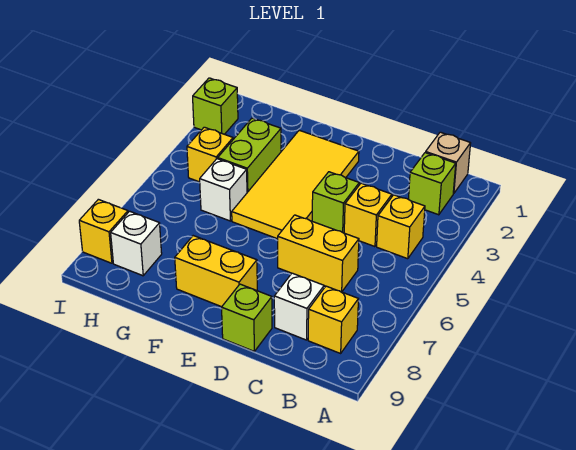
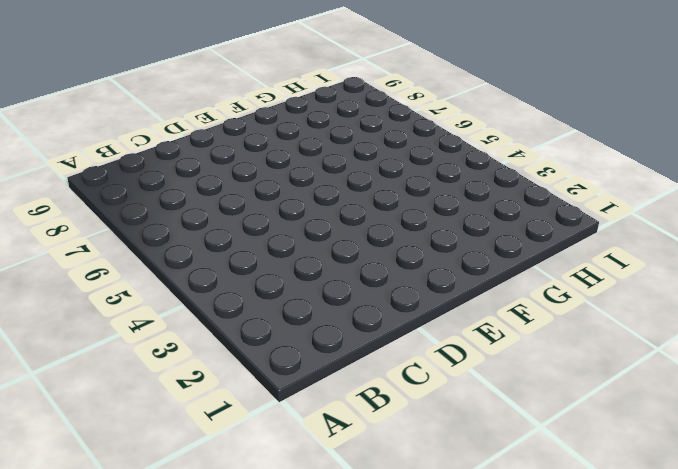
none -> tan brick B1 level 1
none -> lime brick B2 level 1
none -> yellow brick B4 level 1

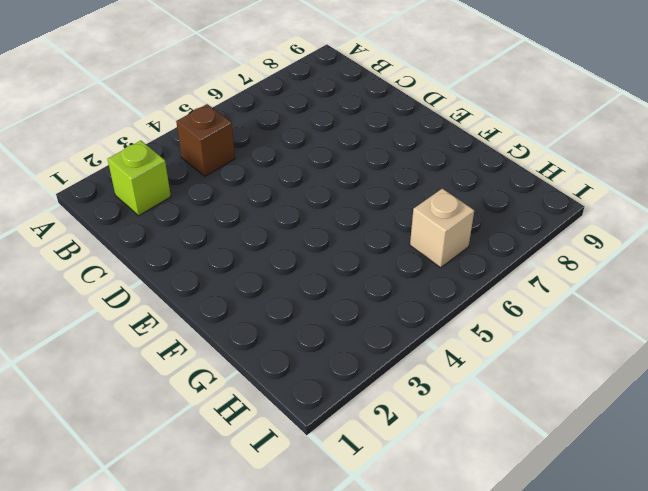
brown brick B4 level 1 -> yellow brick B4 level 1
tan brick H6 level 1 -> tan brick B1 level 1
none -> yellow brick B8 level 1
none -> yellow brick C4 level 1
none -> yellow brick C6:D6 level 1

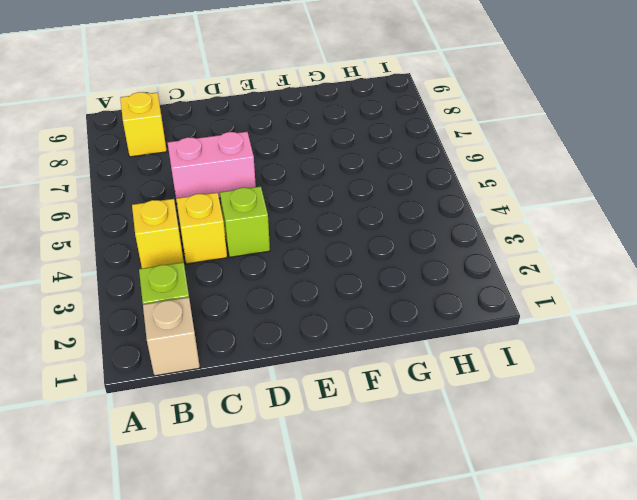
pink brick C6:D6 level 1 -> yellow brick C6:D6 level 1
none -> white brick C8 level 1
none -> lime brick D9 level 1
none -> yellow tile E2:F5 level 1

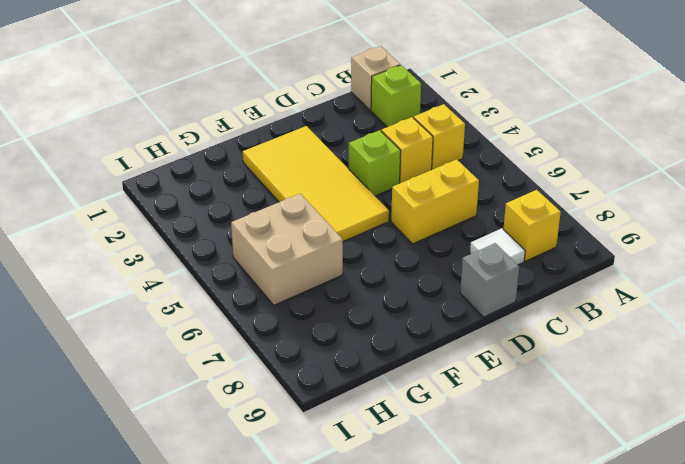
white tile C8 level 1 -> white brick C8 level 1
grey brick D9 level 1 -> lime brick D9 level 1
tan brick G5:H6 level 1 -> white brick G5 level 1
none -> yellow brick E8:F8 level 1
none -> lime brick G3:G4 level 1
none -> yellow brick H4 level 1

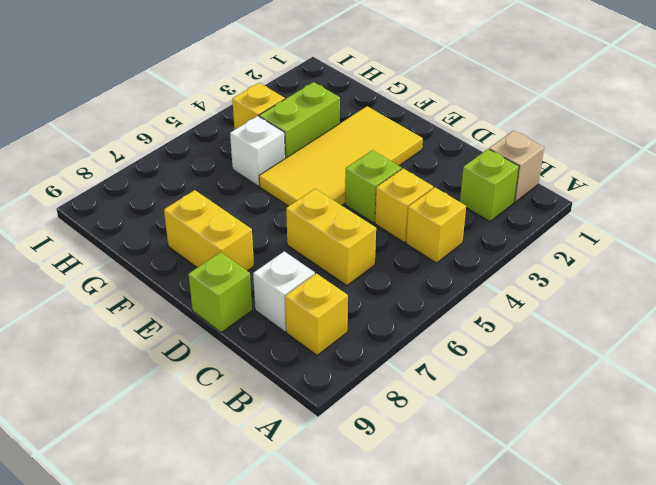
none -> white brick H8 level 1
none -> lime brick I2 level 1
none -> yellow brick I8 level 1

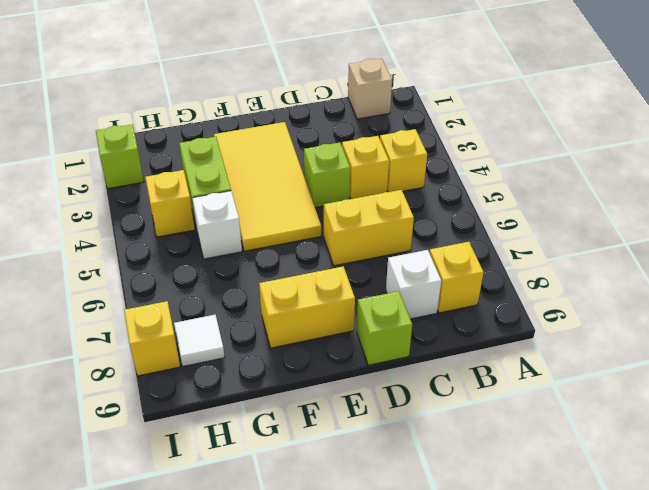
white tile H8 level 1 -> white brick H8 level 1
none -> lime brick B2 level 1

